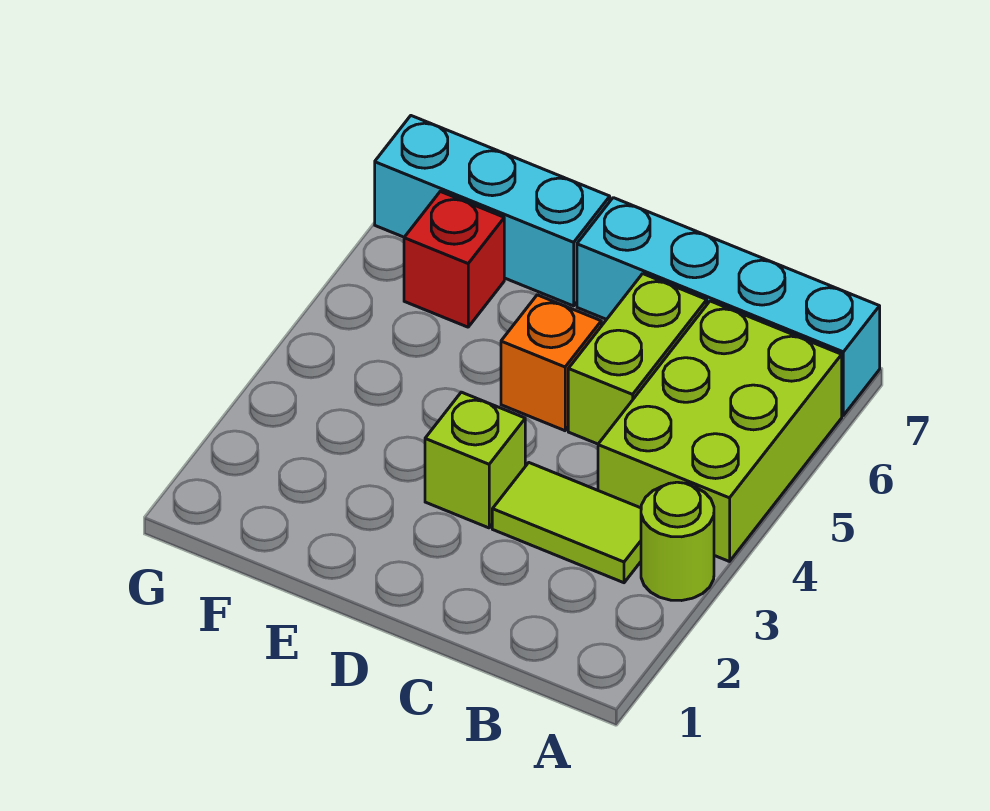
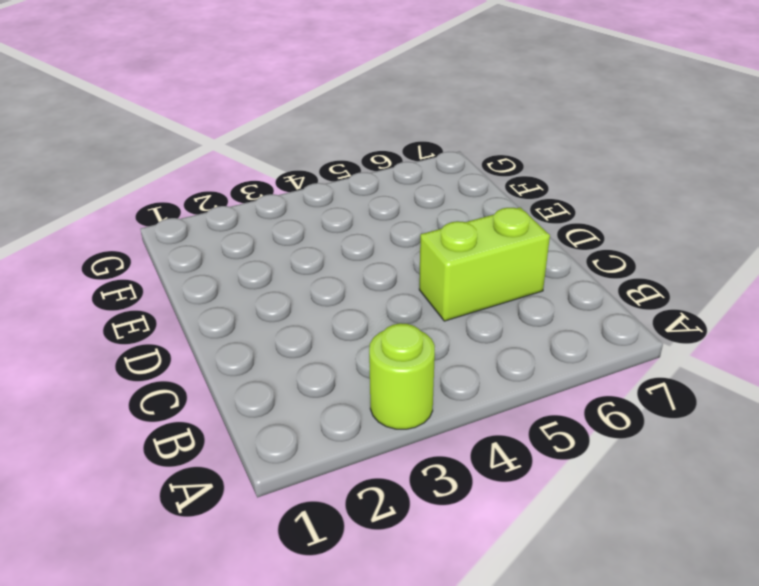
none -> lime brick A4:B6 level 1
none -> cyan brick A7:D7 level 1

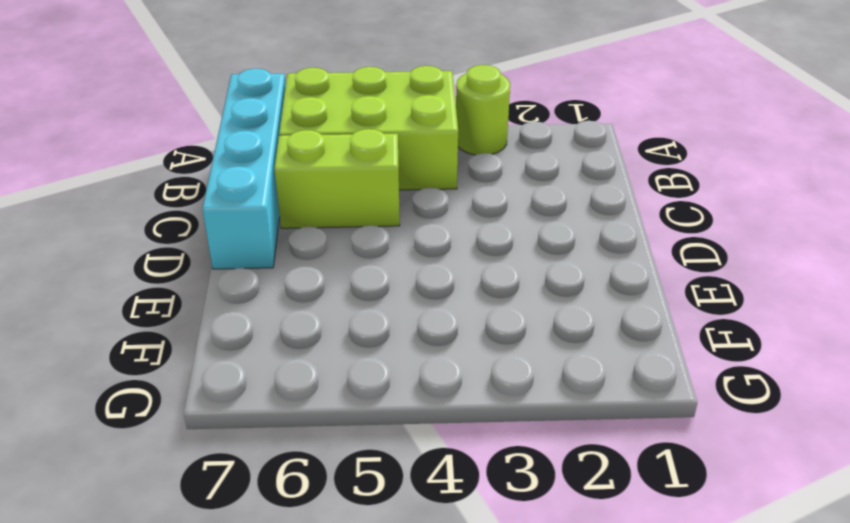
none -> lime tile B3:C3 level 1
none -> lime brick D3 level 1

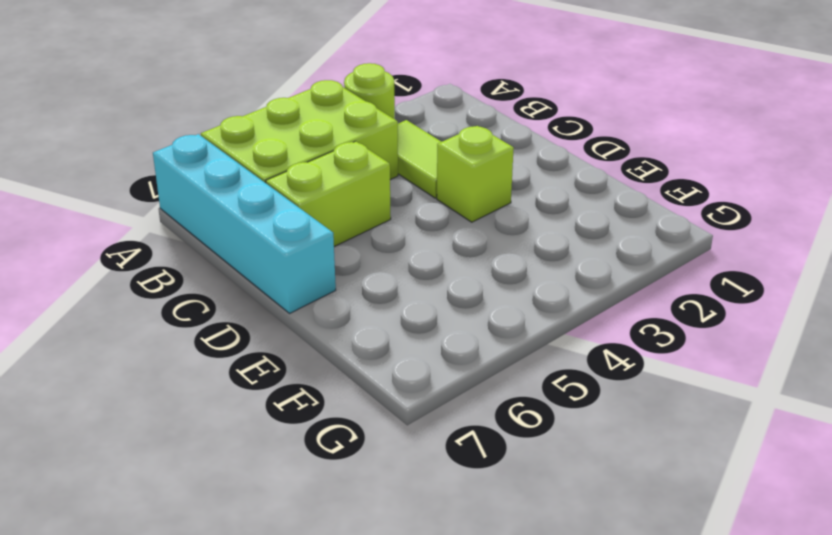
none -> orange brick D5 level 1
none -> cyan brick E7:G7 level 1

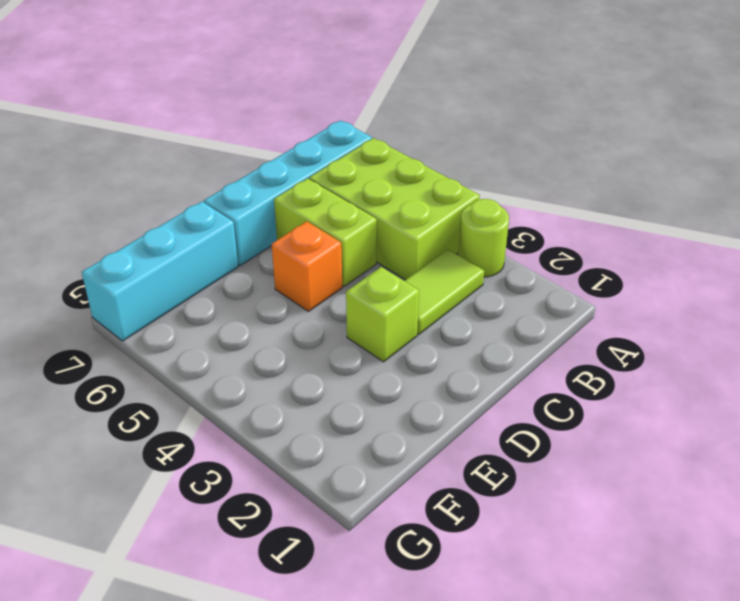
none -> red brick F6 level 1

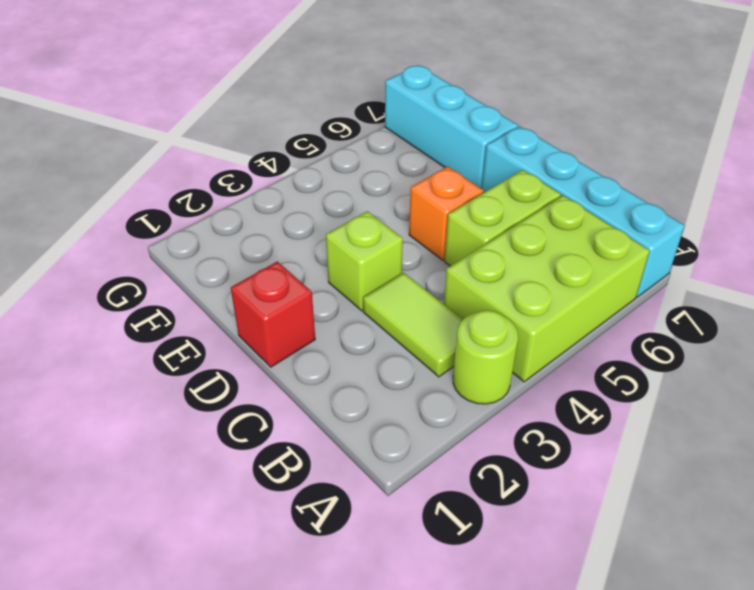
red brick D1 level 1 -> red brick F6 level 1

